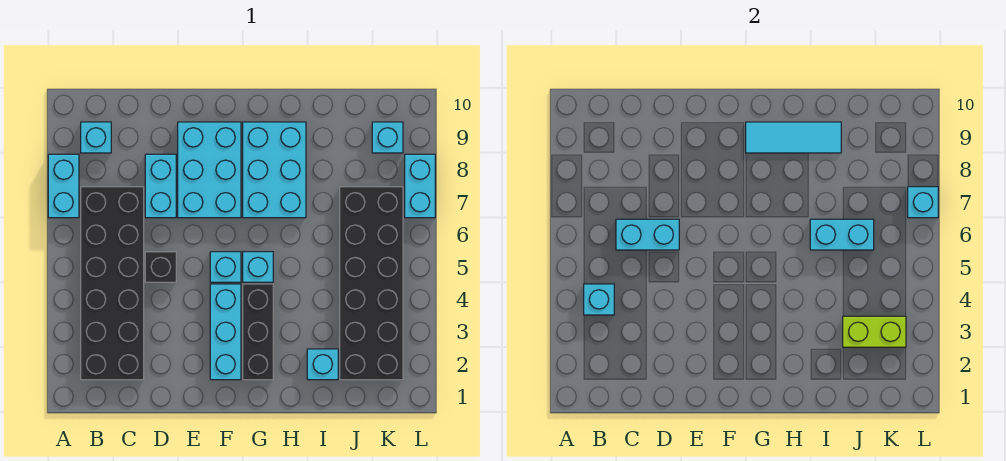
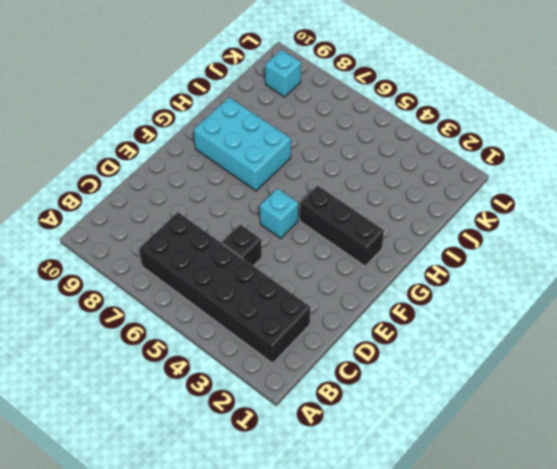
none -> cyan brick A7:A8 level 1
none -> cyan brick B9 level 1
none -> cyan brick D7:D8 level 1

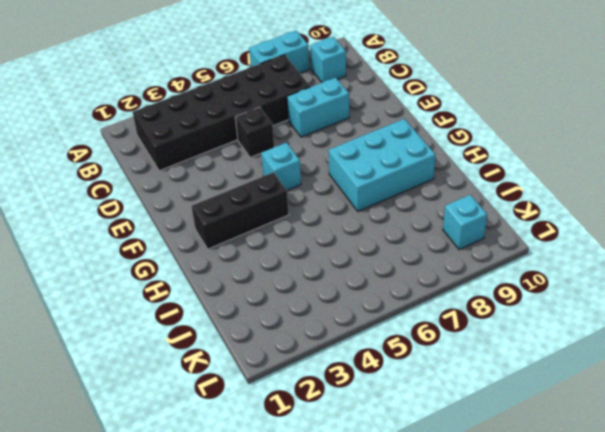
none -> cyan brick E7:F9 level 1
none -> cyan brick F2:F4 level 1
none -> cyan brick G5 level 1

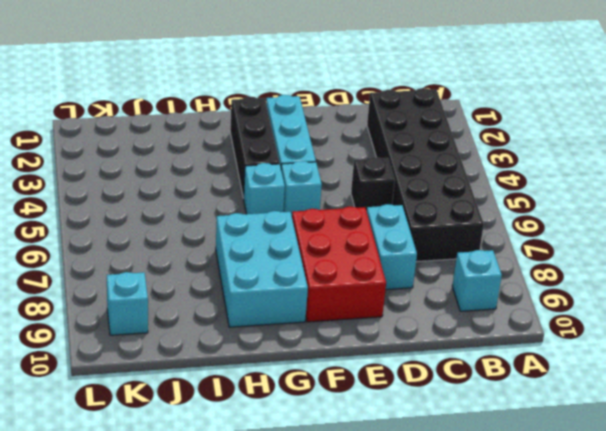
red brick E7:F9 level 1 -> cyan brick E7:F9 level 1
none -> cyan brick A7:A8 level 1
none -> cyan brick I2 level 1
none -> black brick J2:K7 level 1

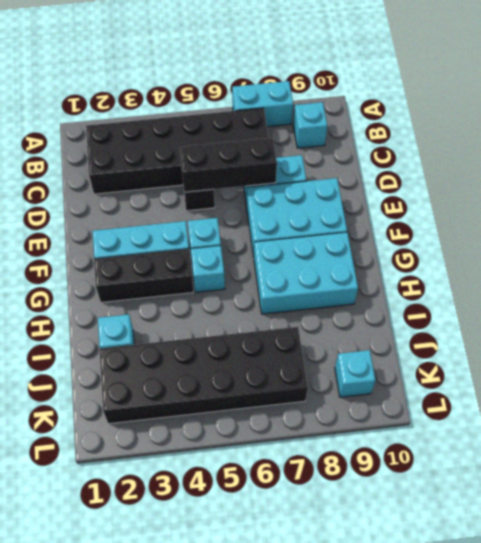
black brick D5:D7 level 2 -> cyan brick C6:D6 level 2
none -> cyan brick L7:L8 level 1
none -> cyan brick B4 level 2
none -> cyan tile G9:I9 level 2

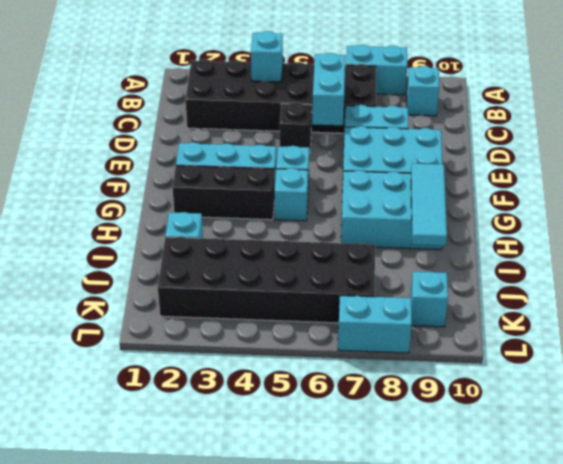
none -> cyan brick I6:J6 level 2
none -> lime brick J3:K3 level 2
none -> cyan brick L7 level 2

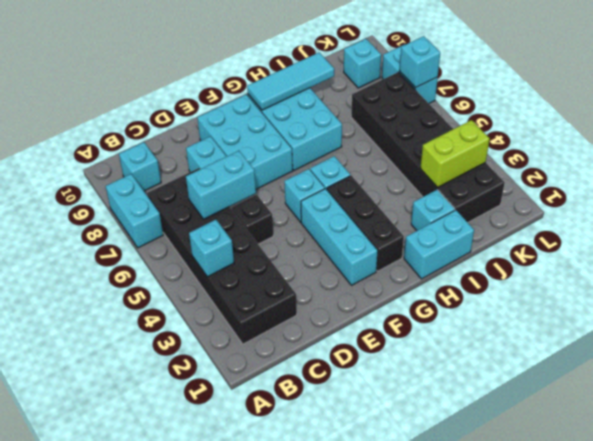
cyan brick H1:I1 level 1 -> cyan brick I6:J6 level 2

